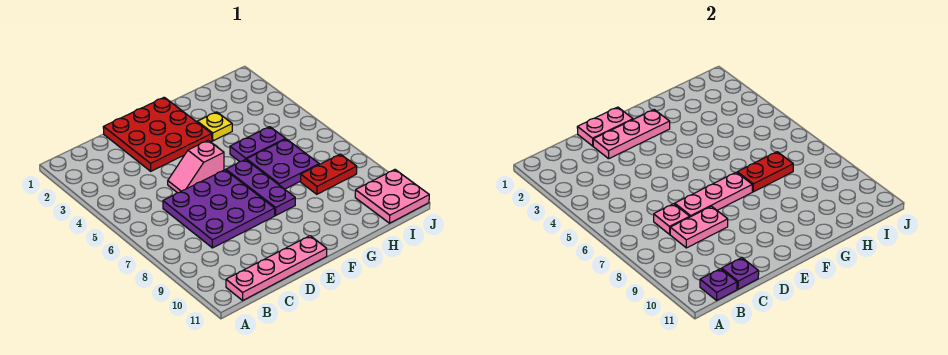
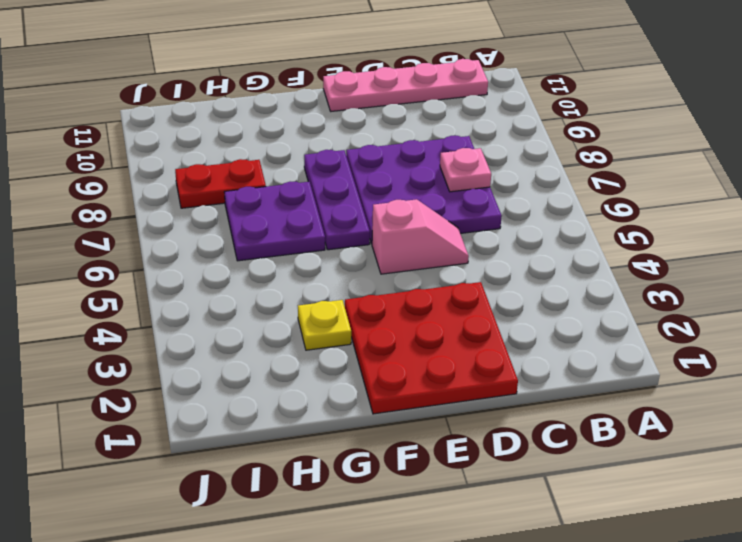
none -> purple plate G5:H5 level 1
none -> pink plate I10:J11 level 1
none -> purple plate B11 level 2

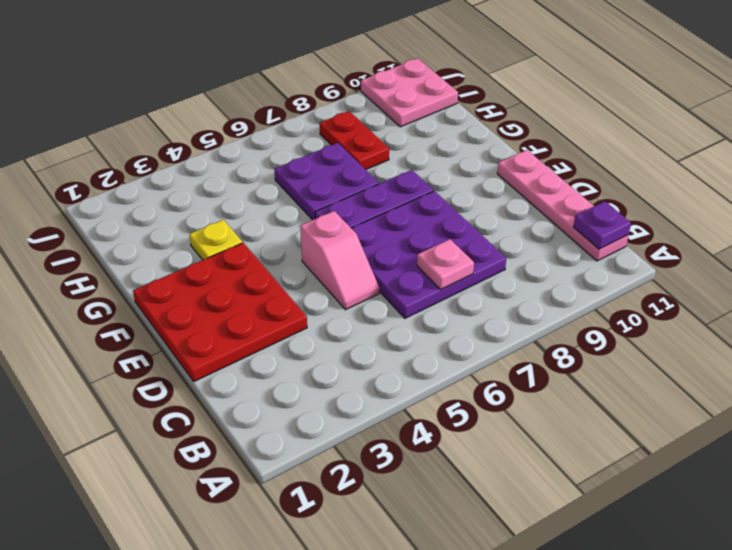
none -> purple plate G5:H5 level 1
none -> pink plate C8:D8 level 2
none -> purple plate C11 level 2

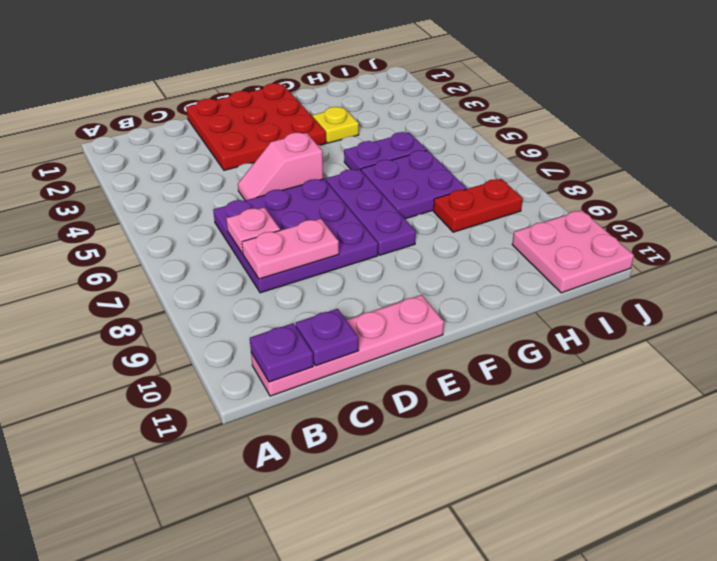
none -> pink plate D1:E1 level 2
none -> pink plate D2:F2 level 2
none -> pink plate D7:F7 level 2

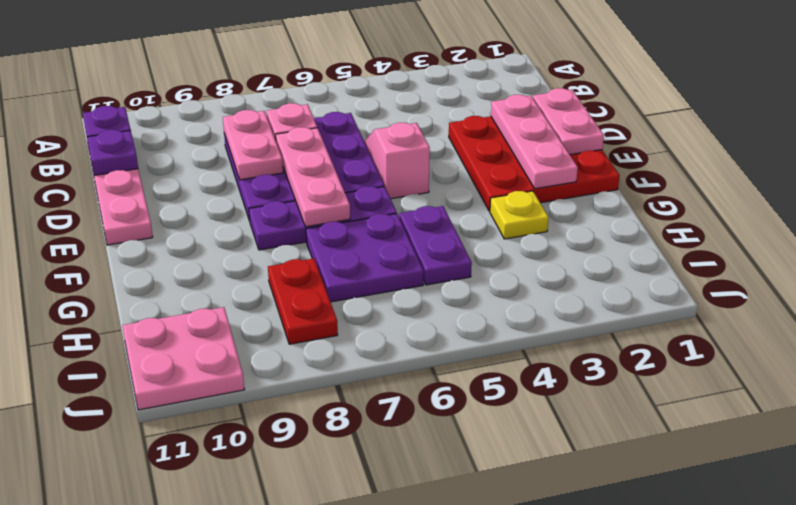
none -> red plate G7:H7 level 2

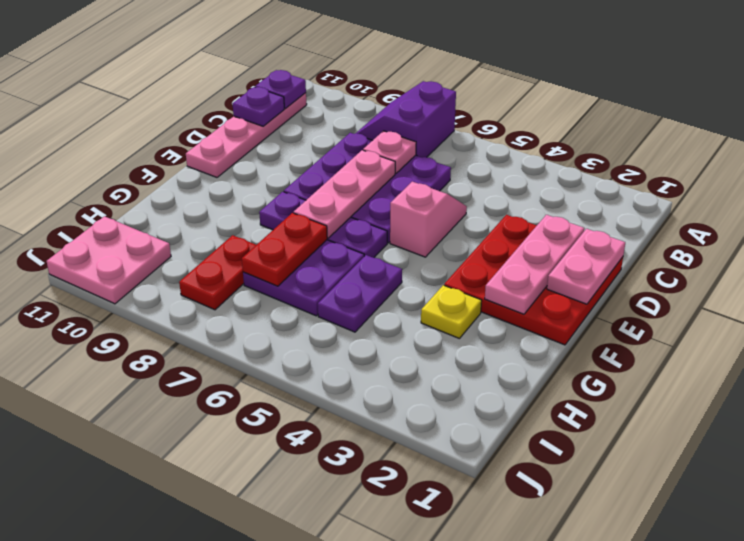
purple slope A7:B8 level 1 top 7 -> none
none -> pink plate C8:D8 level 2

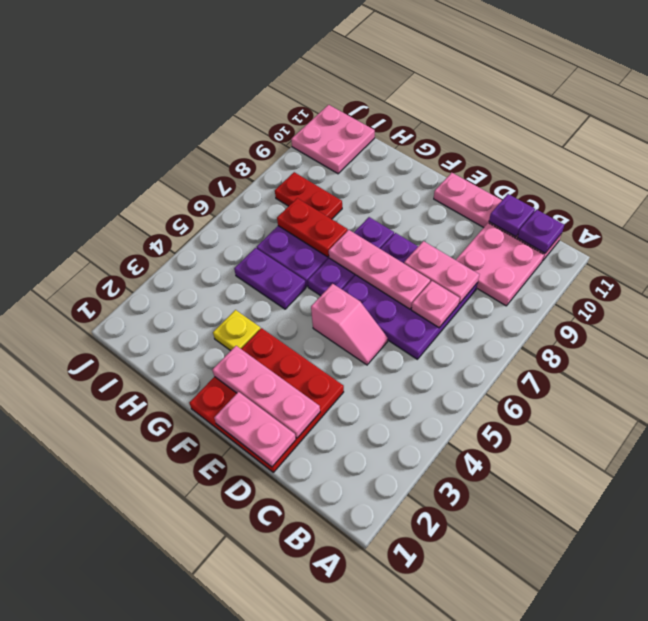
pink plate B9:C10 level 1 -> none

